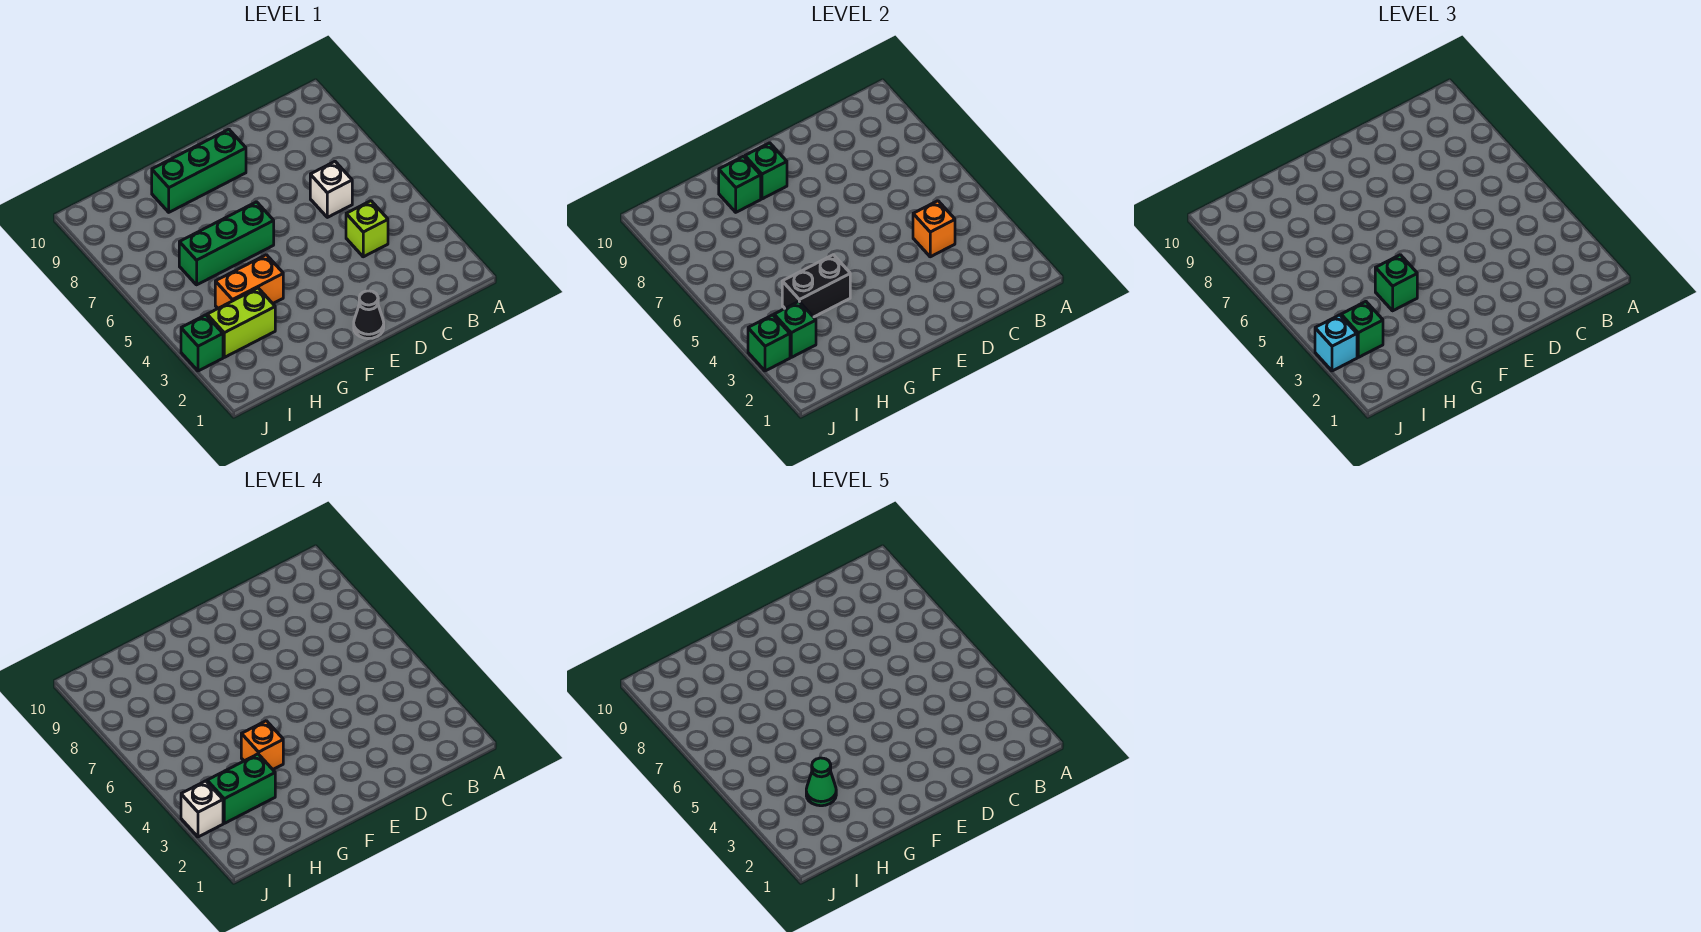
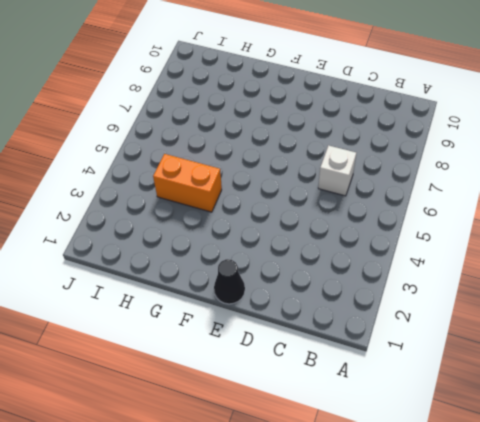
none -> lime brick C4 level 1
none -> green brick E9:G9 level 1
none -> green brick F6:H6 level 1

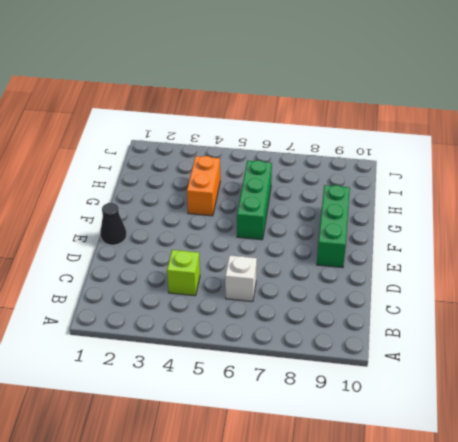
none -> lime brick H3:I3 level 1
none -> green brick J3 level 1
none -> orange brick C4 level 2

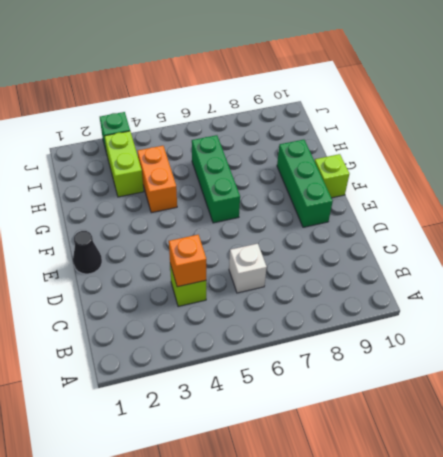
lime brick F10 level 1 -> none
none -> green brick F9 level 2
none -> black brick G4:H4 level 2
none -> green brick G9 level 2

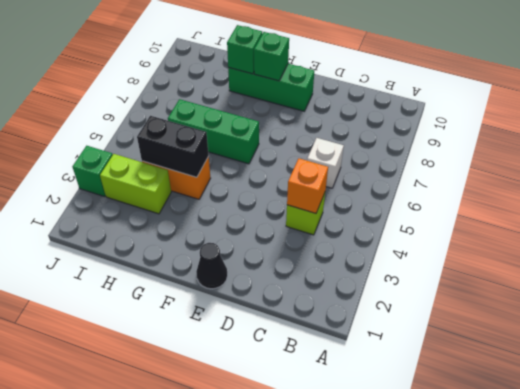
none -> green brick I3 level 2
none -> green brick J3 level 2
none -> green brick G4 level 3

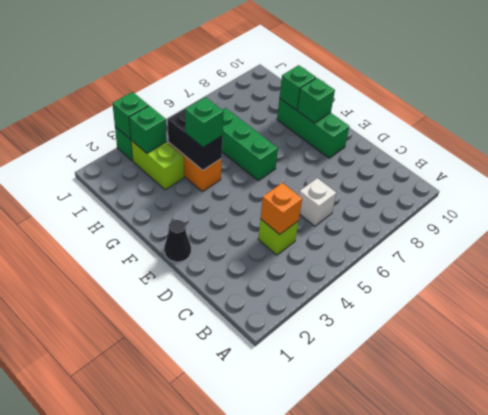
none -> green brick I3 level 3
none -> cyan brick J3 level 3
none -> orange brick G4 level 4

